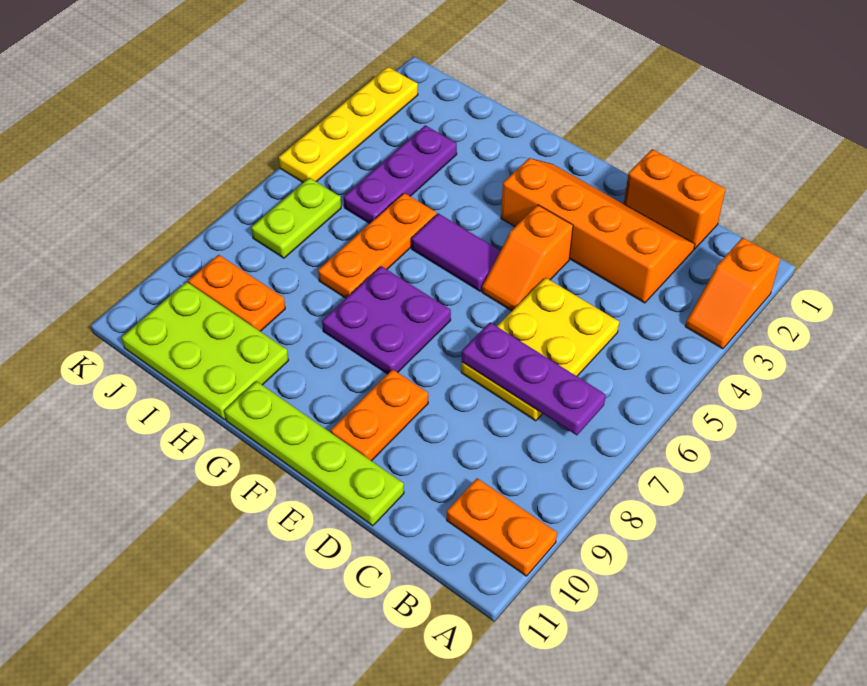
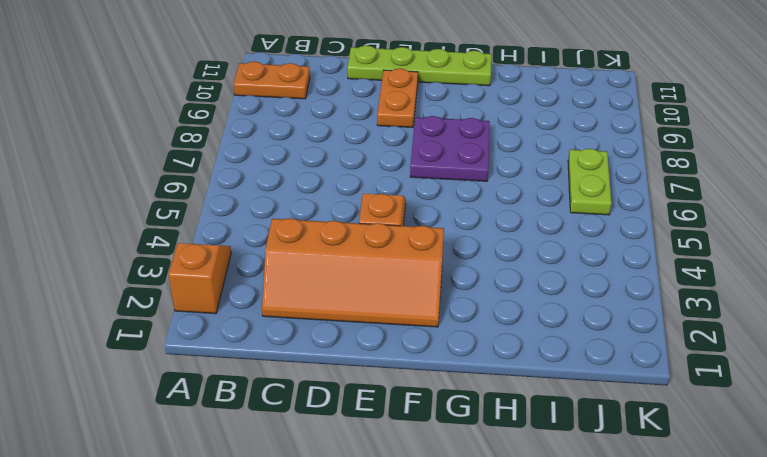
none -> orange brick C1:D1 level 1
none -> yellow plate C5:D7 level 1
none -> purple tile F5:G5 level 1

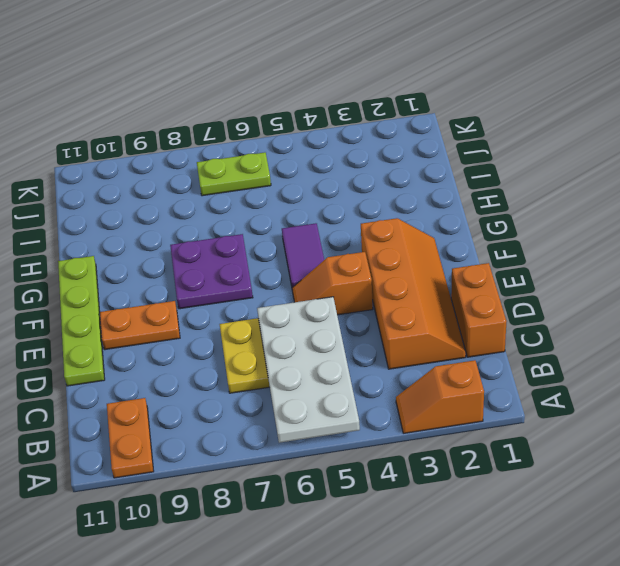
white plate A5:D6 level 2 -> none
none -> orange plate H5:H7 level 1
none -> lime plate H10:J11 level 1
none -> purple plate I3:I5 level 1

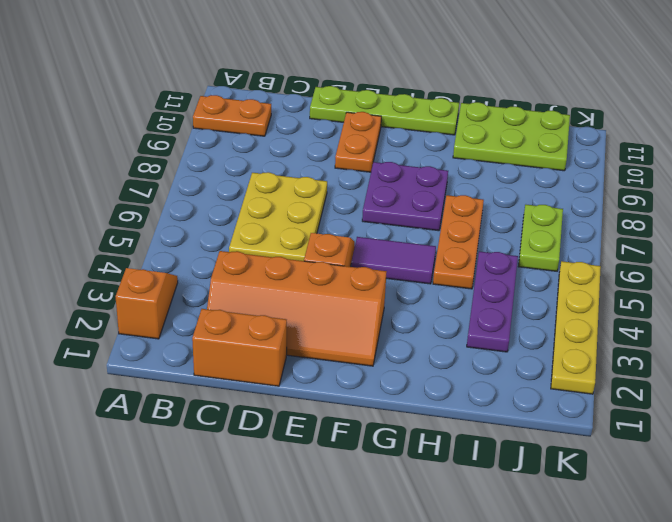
none -> orange plate I9:J9 level 1
none -> purple plate B7:D7 level 2

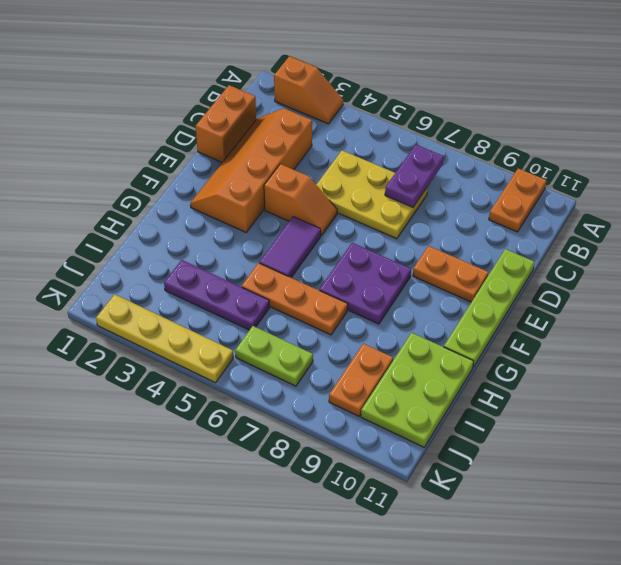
purple plate B7:C7 level 2 -> purple plate B7:D7 level 2

